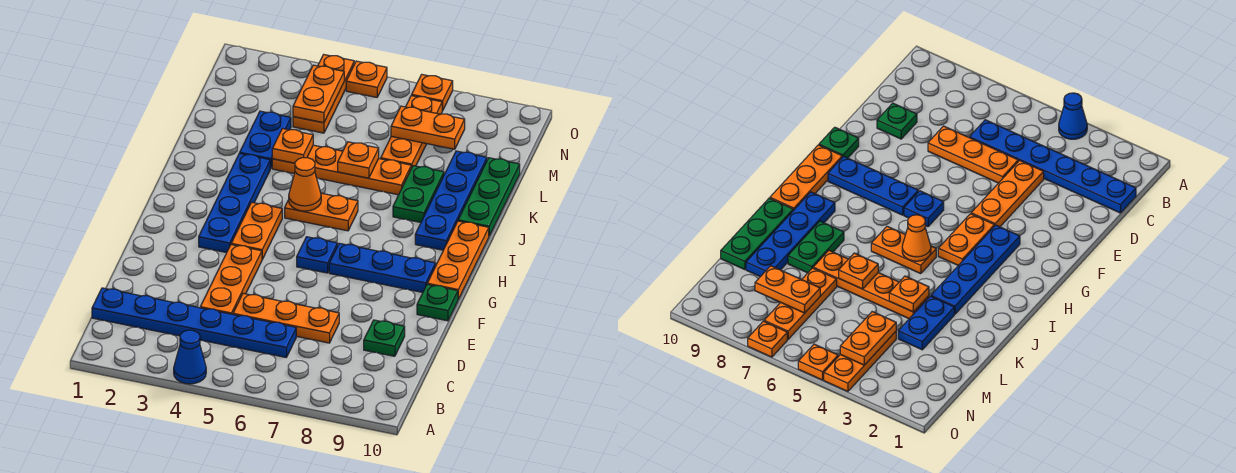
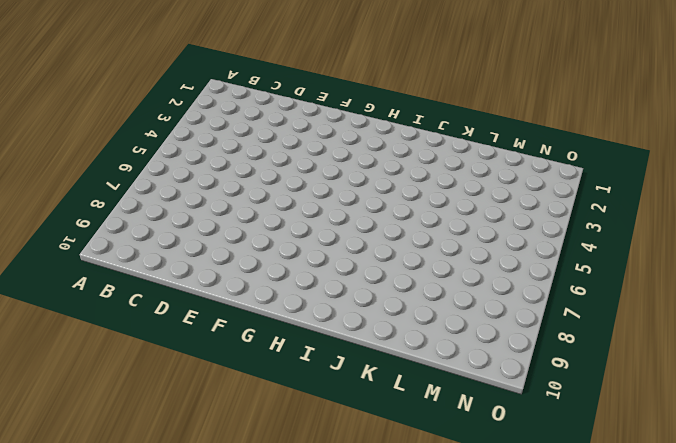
none -> blue cone A4 level 1
none -> blue plate C1:C6 level 1
none -> orange plate D4:F4 level 1

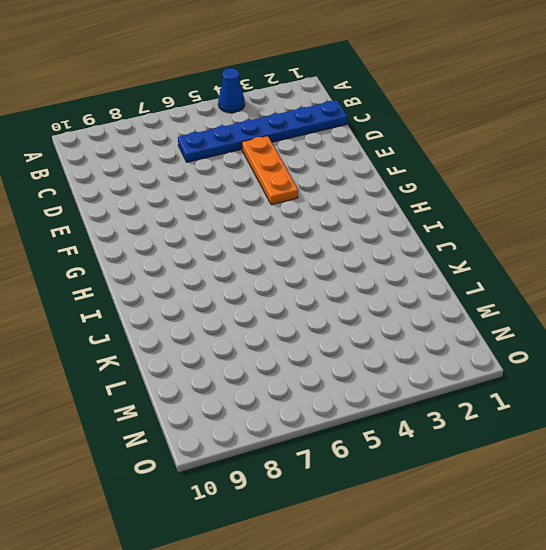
none -> orange plate D5:D7 level 1
none -> green plate D9 level 1
none -> green plate F10 level 1

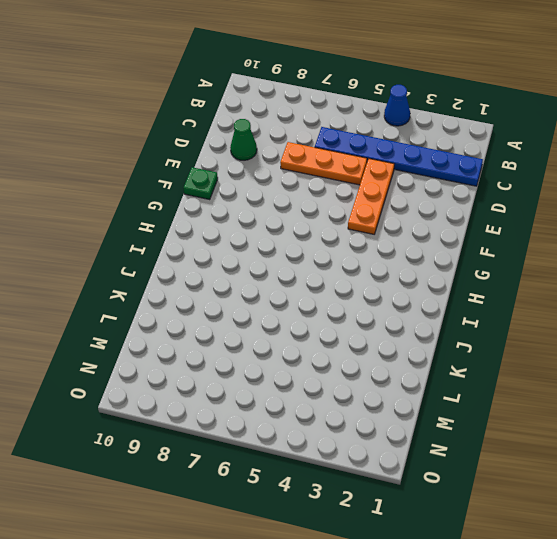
green cone D9 level 1 -> green plate D9 level 1
none -> blue plate G3:J3 level 1
none -> orange plate G4:H4 level 1
none -> blue plate G6 level 1

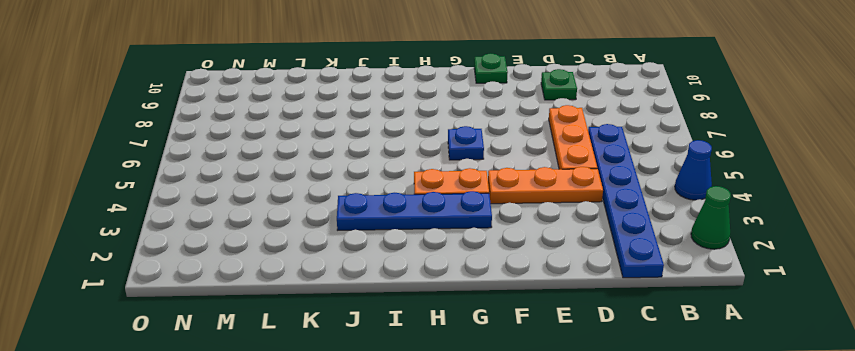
green cone A2 level 1 -> none
none -> blue plate G7:G9 level 1
none -> orange plate G10:I10 level 1
none -> orange plate I5:I6 level 1

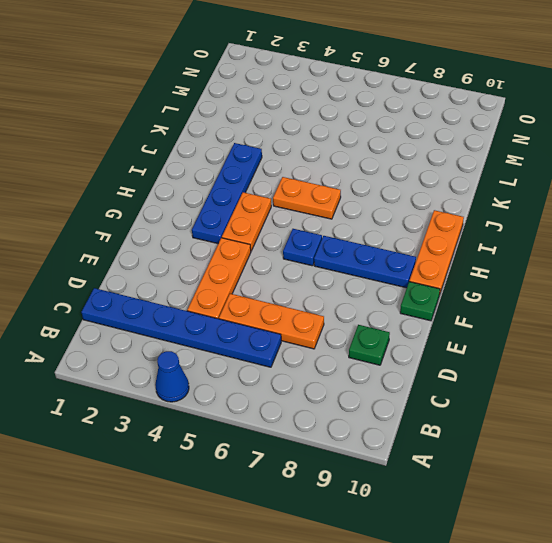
none -> blue plate I9:L9 level 1
none -> green plate J8:K8 level 1
none -> green plate J10:L10 level 1

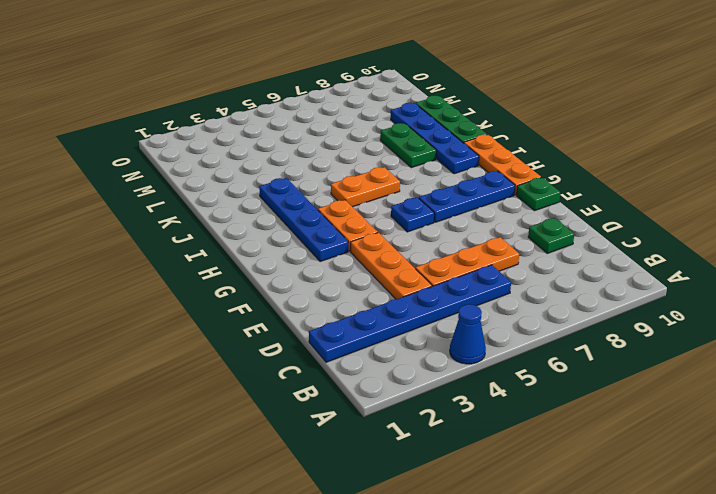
none -> blue plate K3:L3 level 1
none -> orange plate K4:K7 level 1
none -> orange plate L7:N7 level 1

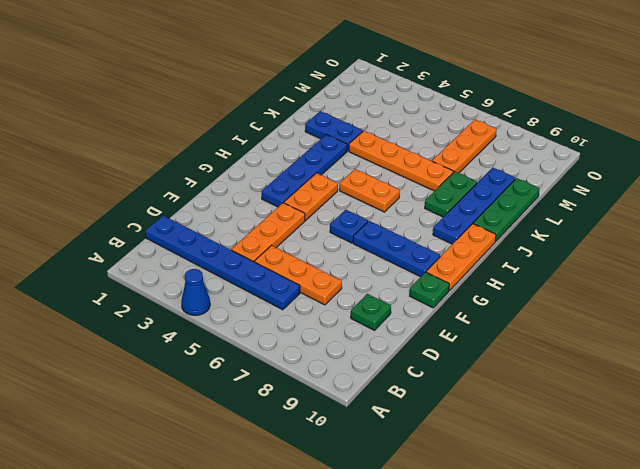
blue plate K2:K3 level 1 -> blue plate K3:L3 level 1
none -> orange plate M4:O4 level 1
none -> orange plate O5 level 1
none -> orange plate O7 level 1

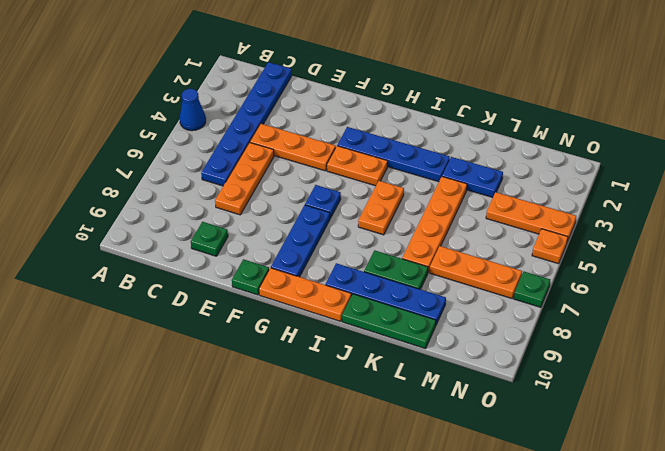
green plate O7 level 1 -> orange plate O7 level 1
none -> orange cone I5 level 2
none -> orange plate K4 level 2
none -> orange plate K6 level 2

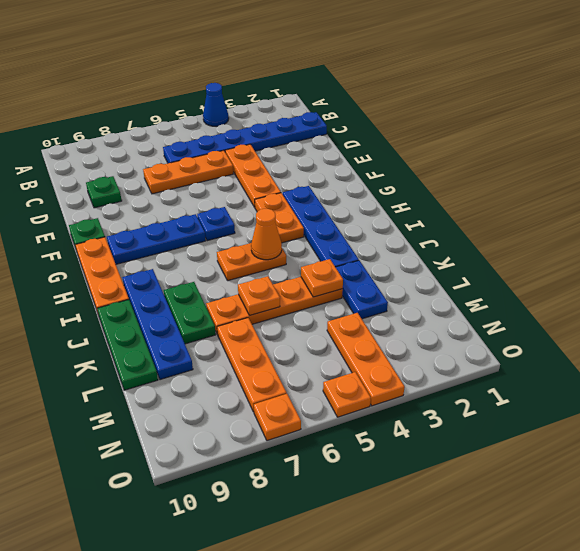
none -> orange plate M4:N4 level 2
none -> orange plate M7:M8 level 2

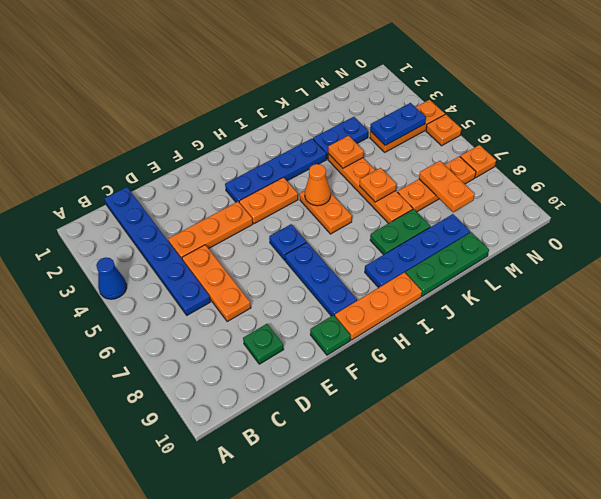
blue plate M4:N4 level 2 -> orange plate M4:N4 level 2

